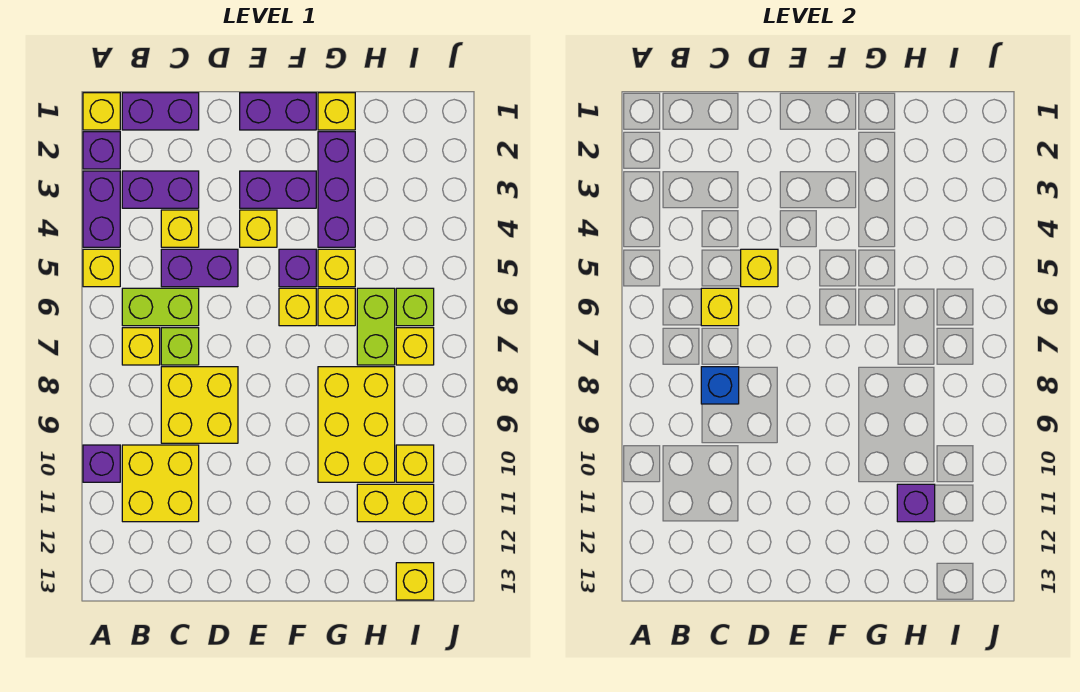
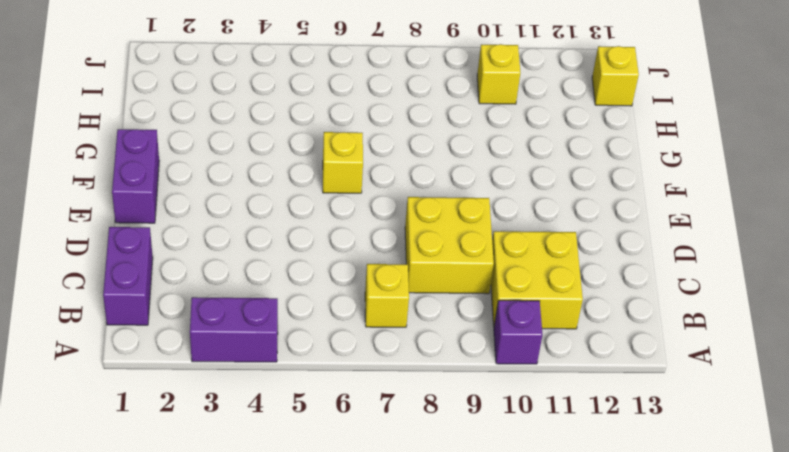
none -> yellow brick A1 level 1
none -> purple brick A2 level 1
none -> yellow brick A5 level 1
none -> purple brick B3:C3 level 1

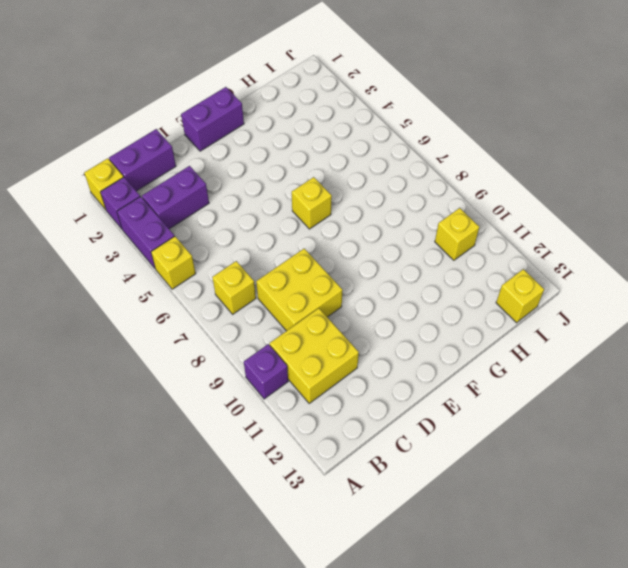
none -> lime brick B6:C6 level 1
none -> yellow brick C4 level 1
none -> purple brick C5:D5 level 1
none -> lime brick C7 level 1

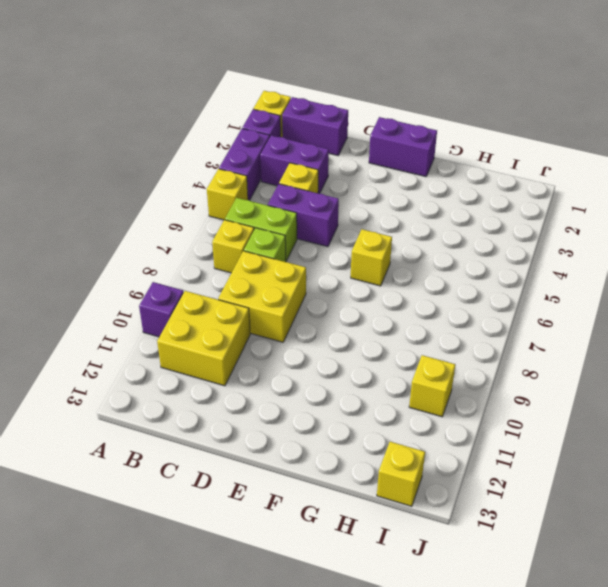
none -> purple brick E3:F3 level 1
none -> yellow brick E4 level 1
none -> purple brick F5 level 1
none -> yellow brick G1 level 1

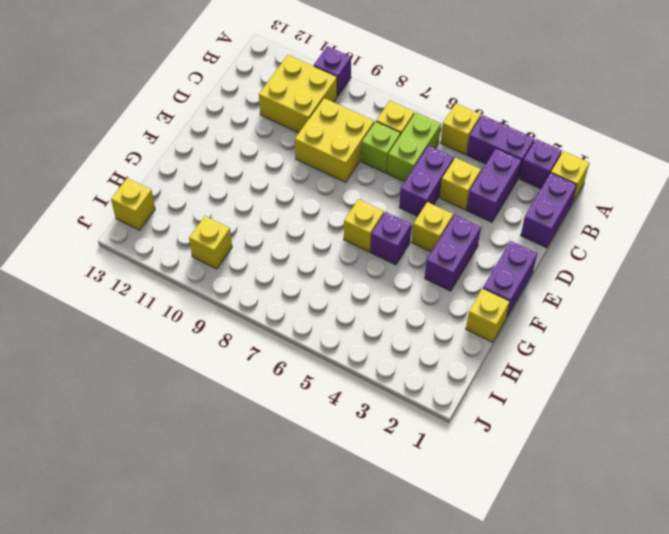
none -> purple brick G2:G4 level 1
none -> yellow brick G5 level 1
none -> yellow brick G6 level 1
none -> yellow brick G8:H10 level 1

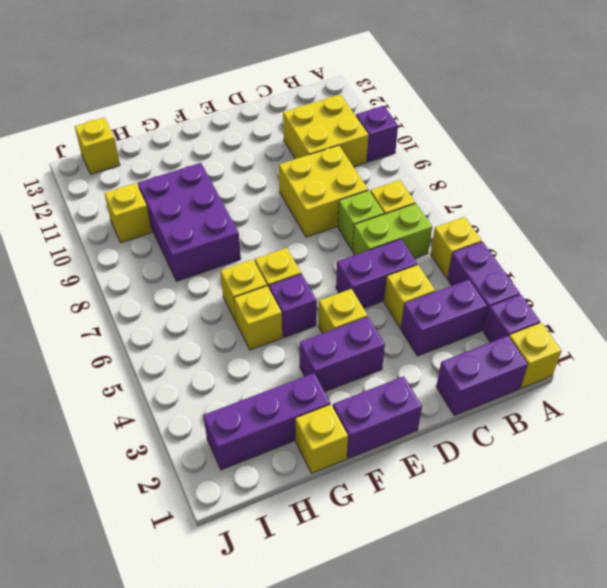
purple brick G2:I2 level 1 -> purple brick G2:G4 level 1
purple brick G8:H10 level 1 -> yellow brick G8:H10 level 1
none -> lime brick H6:H7 level 1
none -> yellow brick H11:I11 level 1
none -> lime brick I6 level 1
none -> yellow brick I7 level 1

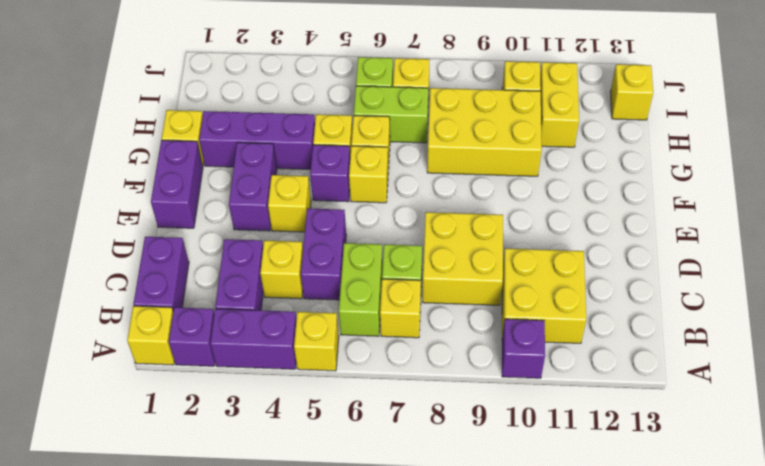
none -> yellow brick C6 level 2
none -> blue brick C8 level 2
none -> yellow brick D5 level 2
none -> purple brick H11 level 2

